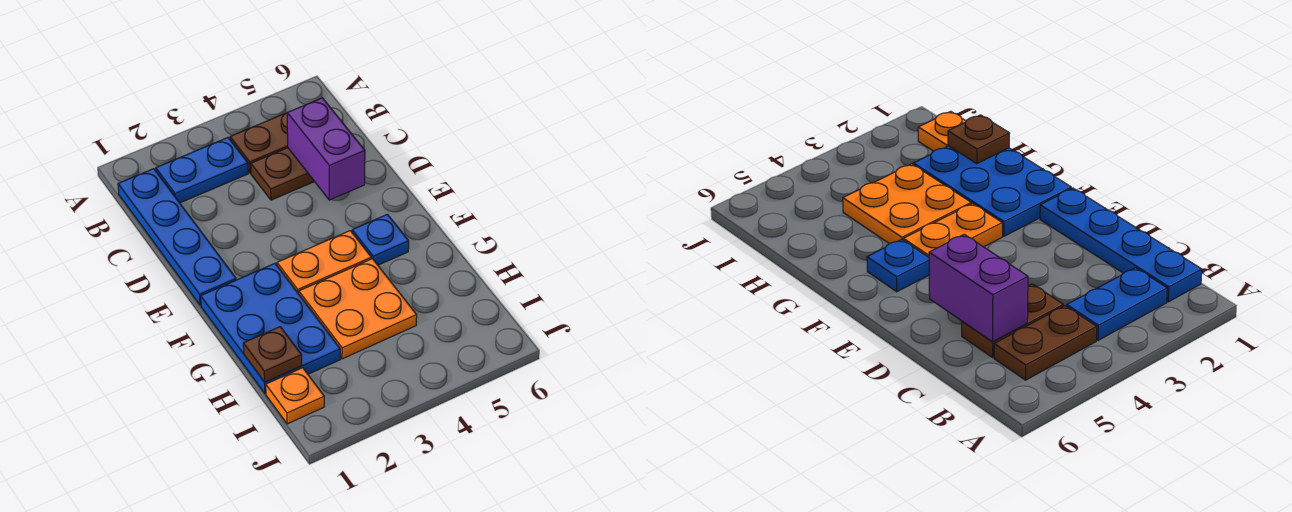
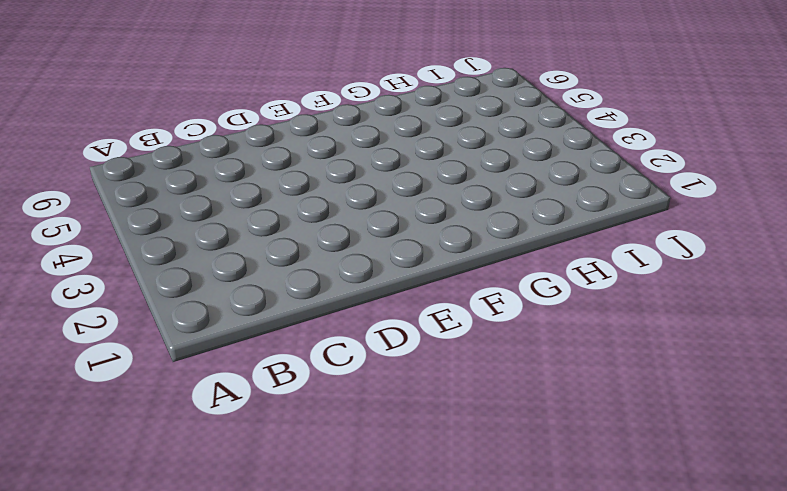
none -> blue plate B1:E1 level 1
none -> blue plate B2:B3 level 1

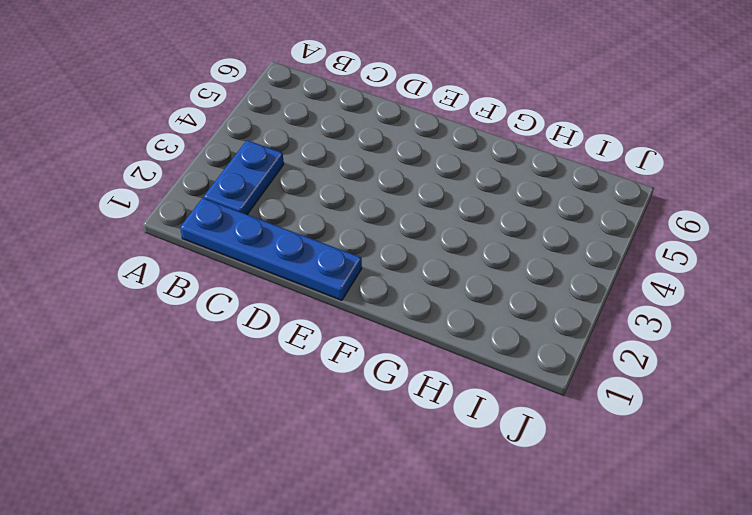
none -> brown plate B4:B5 level 1
none -> brown plate C4:C5 level 1

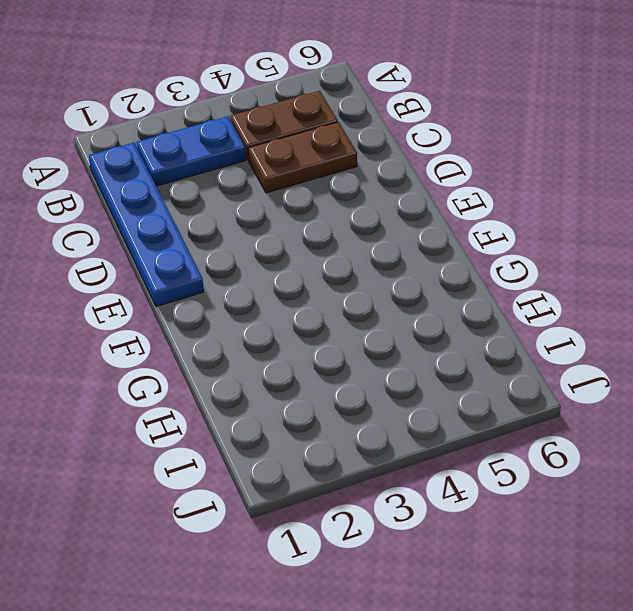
none -> blue plate F1:H2 level 1
none -> orange plate F3:F4 level 1

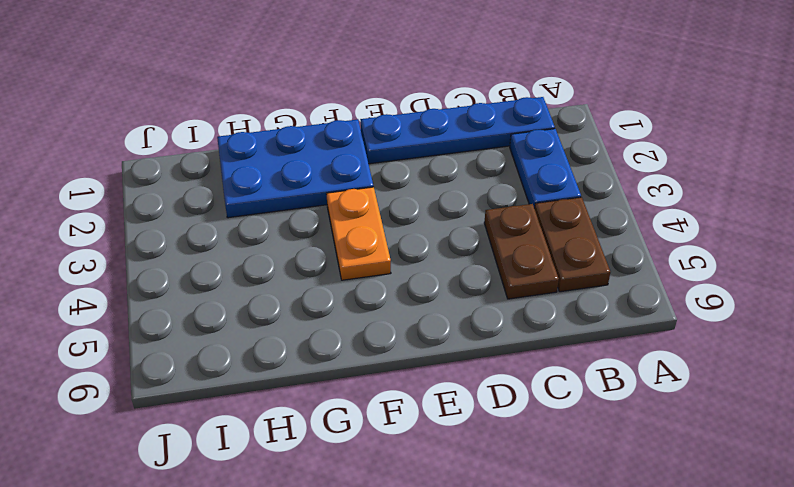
none -> blue plate F5 level 1
none -> orange plate G3:H4 level 1

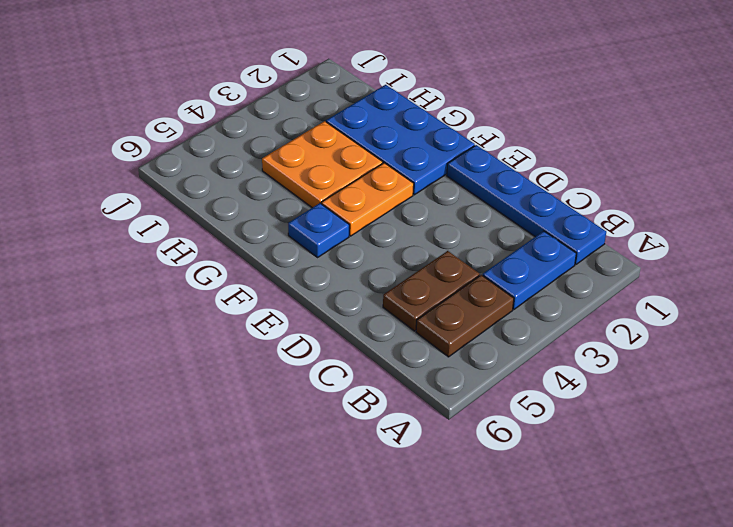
none -> orange plate I1 level 1
none -> purple brick C5:D5 level 2

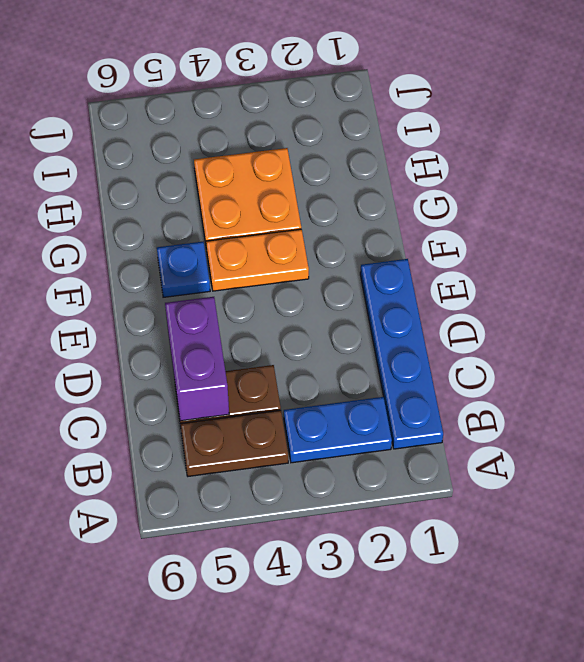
none -> blue plate F1:H2 level 1
none -> orange plate I1 level 1

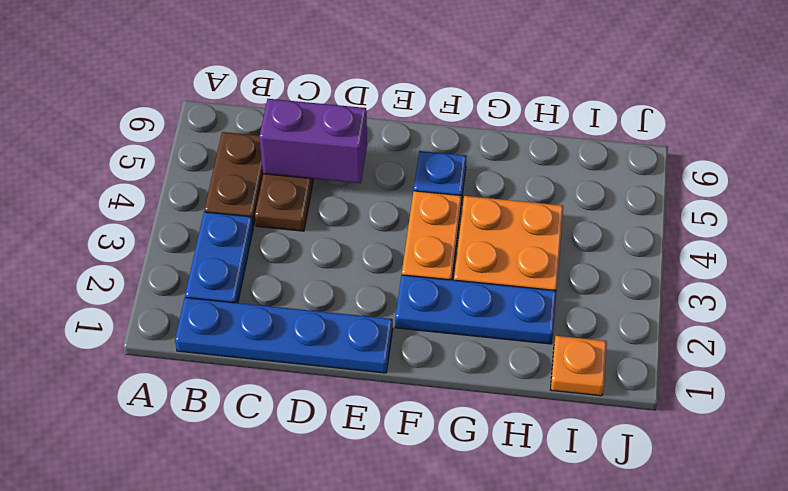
blue plate F2:H2 level 1 -> blue plate F1:H2 level 1
none -> brown plate H1 level 2

